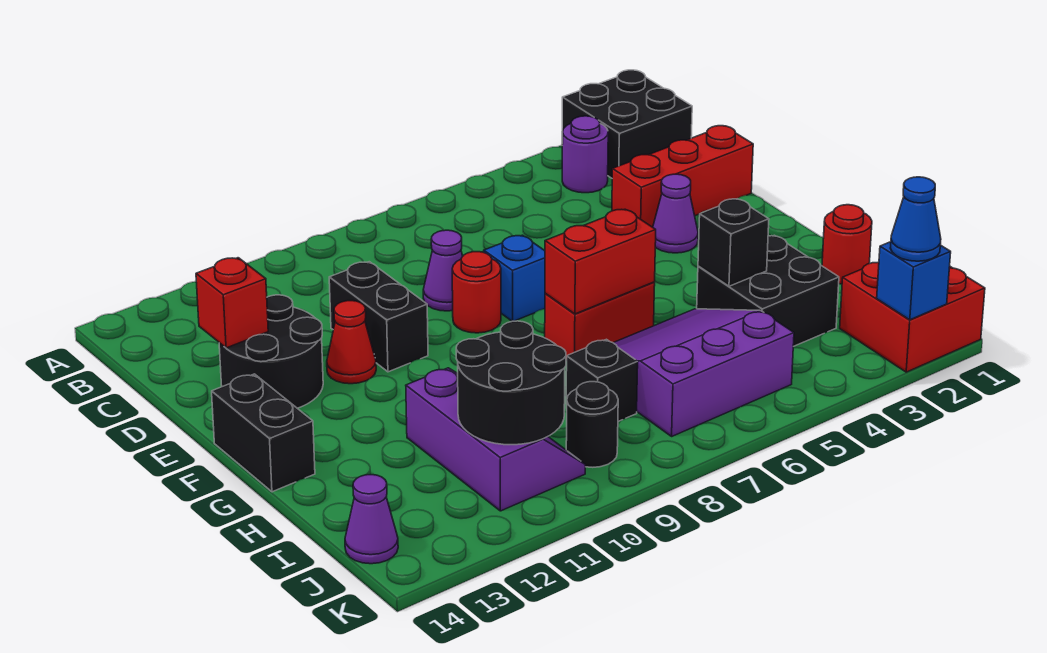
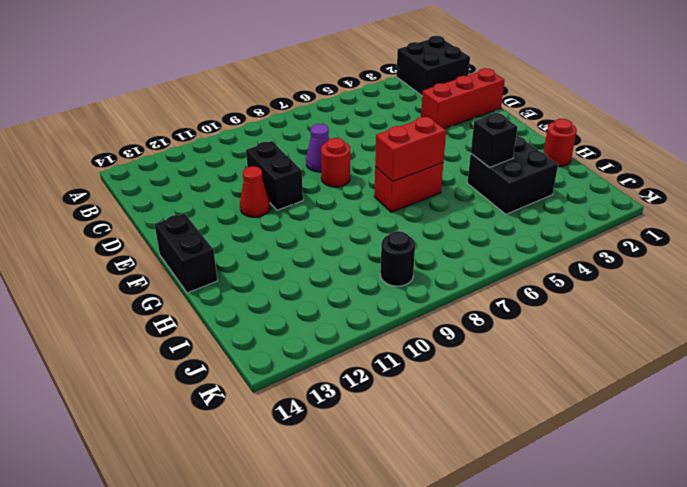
none -> purple round brick B3 level 1
none -> black round brick D12:E13 level 1
none -> purple cone E3 level 1

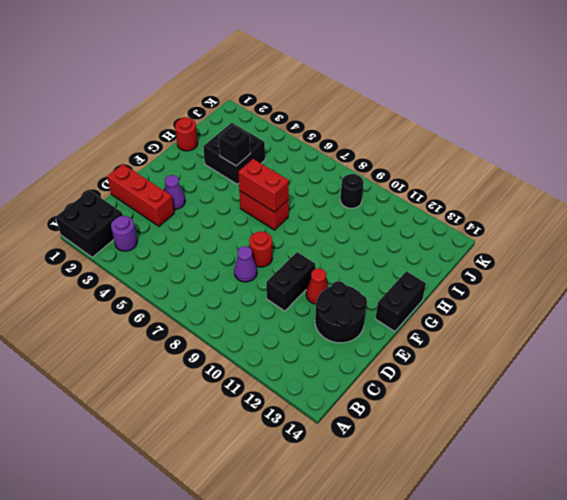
none -> blue brick E7 level 1
none -> purple slope H5:J7 level 1 top J
none -> purple slope H10:J11 level 1 top 11

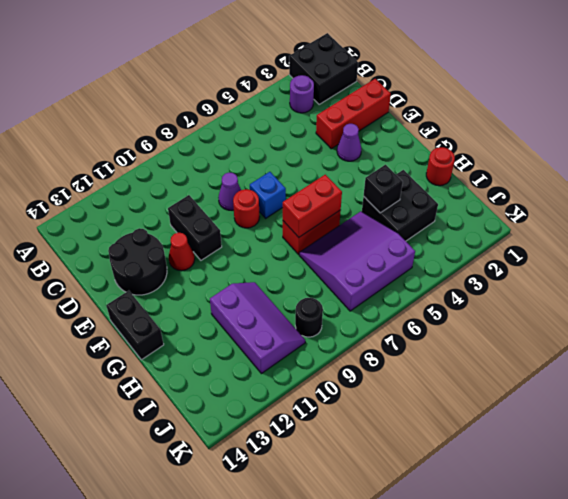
none -> black brick I8 level 1
none -> red brick J1:K2 level 1
none -> purple cone J14 level 1

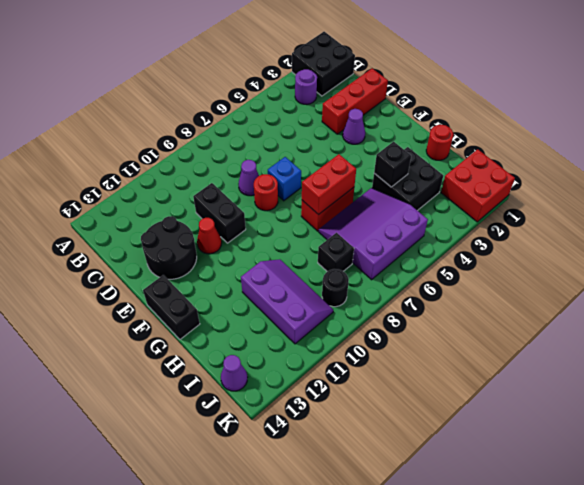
none -> red brick D13 level 2
none -> black round brick I10:J11 level 2
none -> blue brick K2 level 2

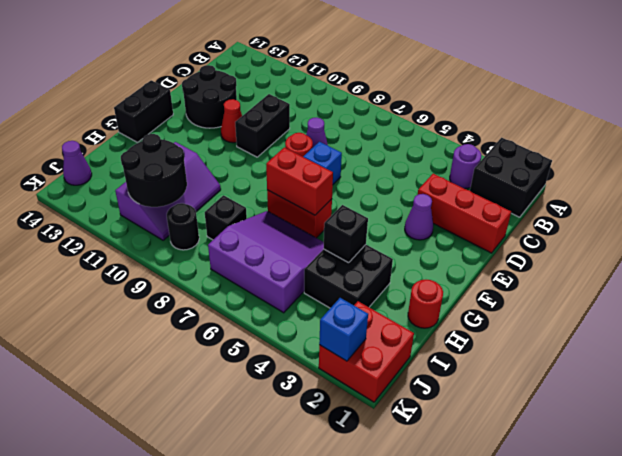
none -> red brick D13 level 2
none -> blue cone K2 level 3

